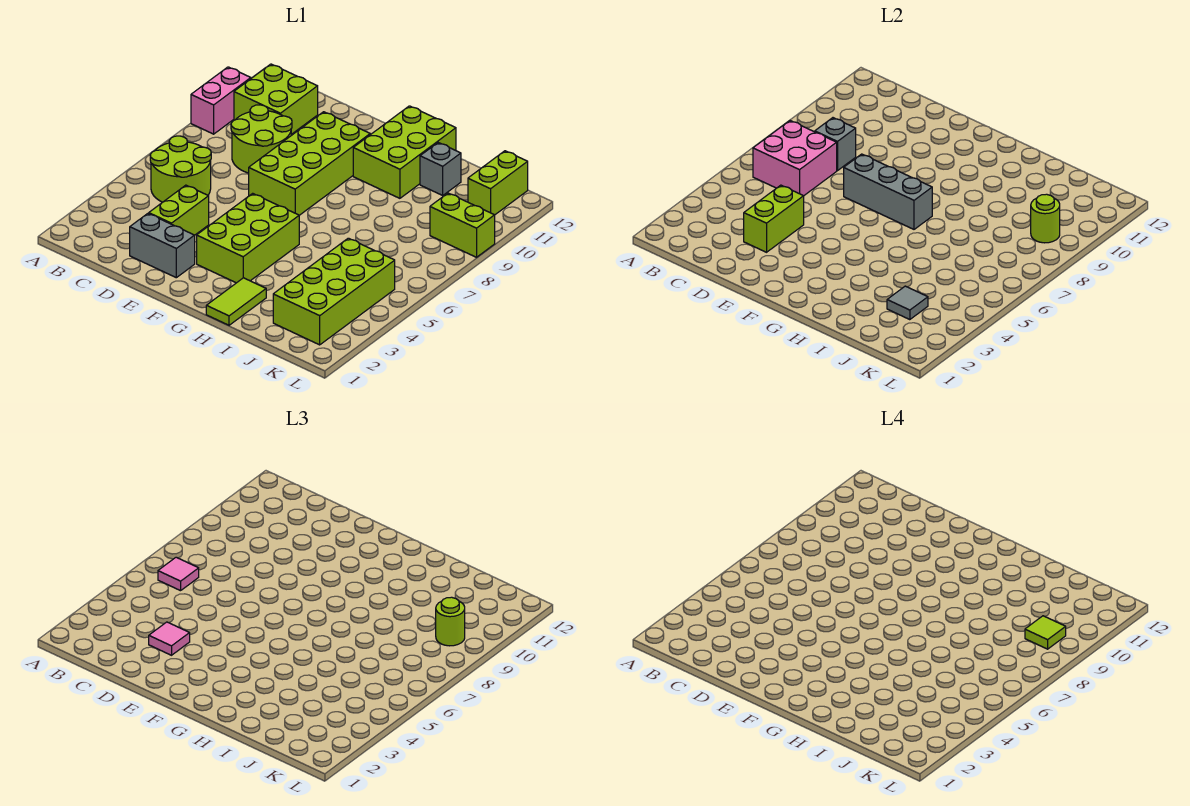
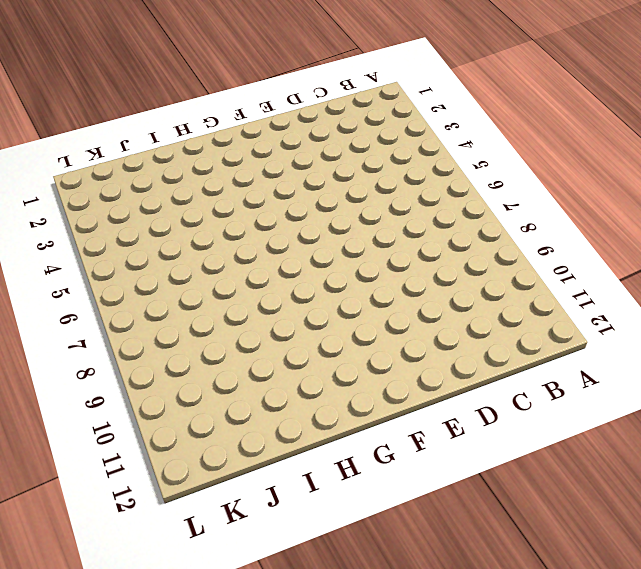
none -> pink brick A9:A10 level 1
none -> lime round brick B5:C6 level 1
none -> lime brick B10:C11 level 1

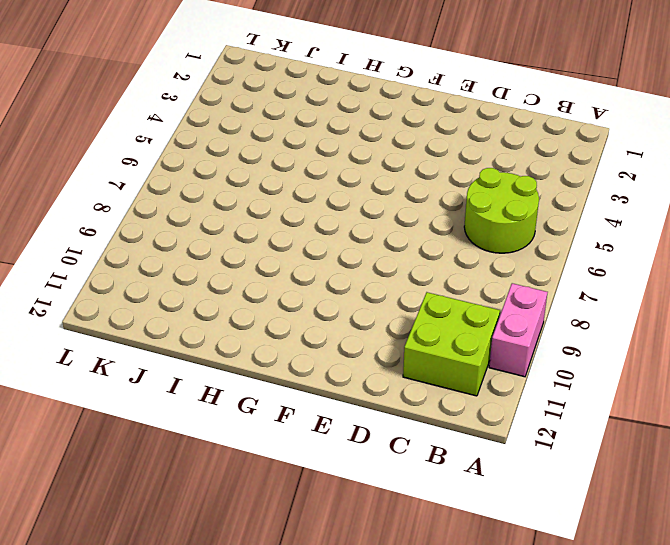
none -> lime round brick C8:D9 level 1
none -> grey brick D2:E2 level 1
none -> lime brick D3:D4 level 1

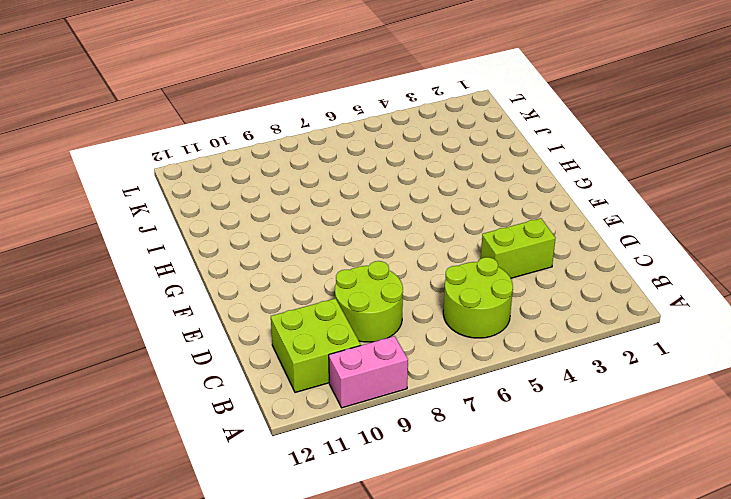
none -> grey brick D2:E2 level 1
none -> lime brick E7:F10 level 1
none -> lime brick F3:G5 level 1

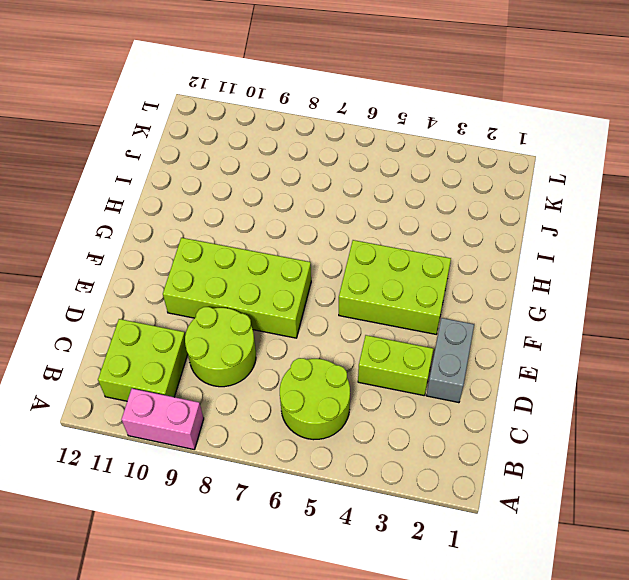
none -> lime brick G10:H12 level 1
none -> lime tile H1:H2 level 1
none -> grey brick I11 level 1

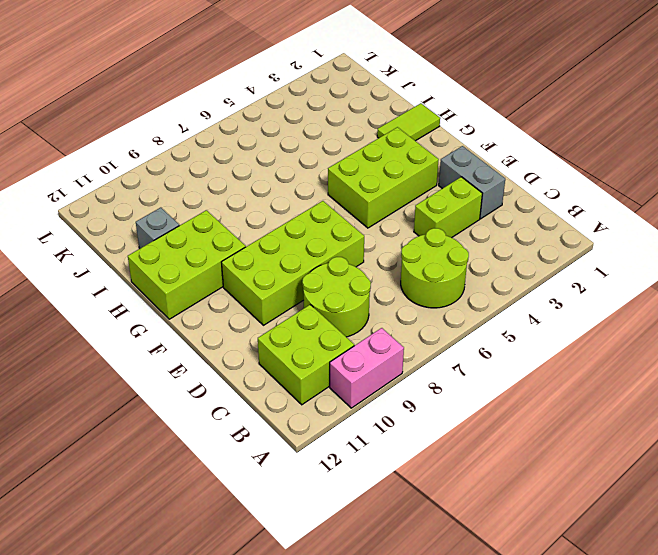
none -> lime brick J2:K5 level 1
none -> lime brick K9:L9 level 1
none -> lime brick K11:K12 level 1

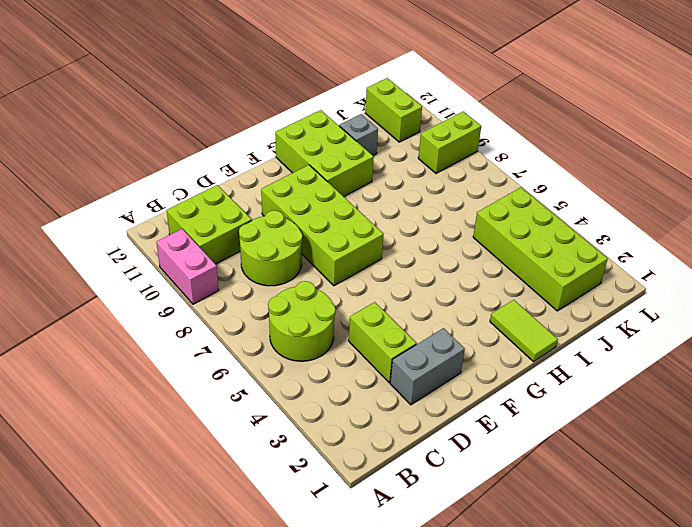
none -> lime brick F3:G5 level 1
none -> pink brick B6:C7 level 2
none -> grey brick C8 level 2

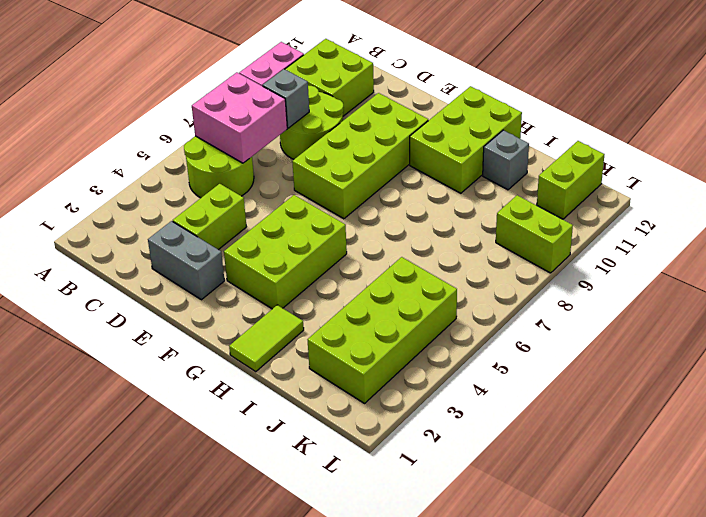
none -> lime brick D3:D4 level 2
none -> grey brick E7:G7 level 2
none -> grey tile J3 level 2

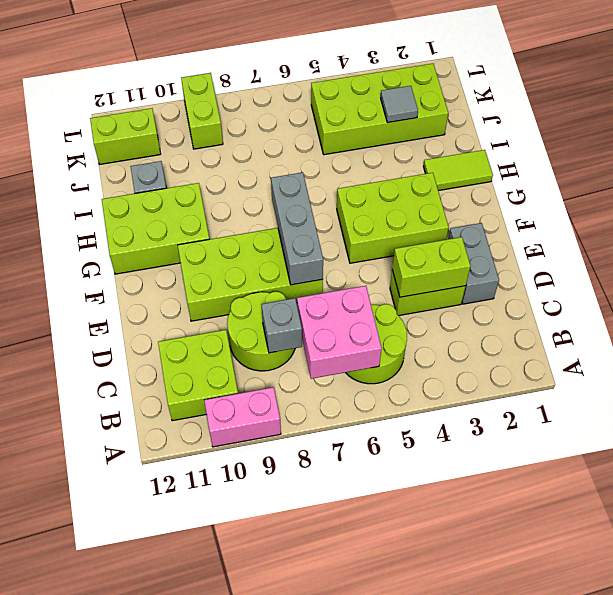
none -> lime round brick K9 level 2
none -> pink tile B6 level 3
none -> pink tile D3 level 3

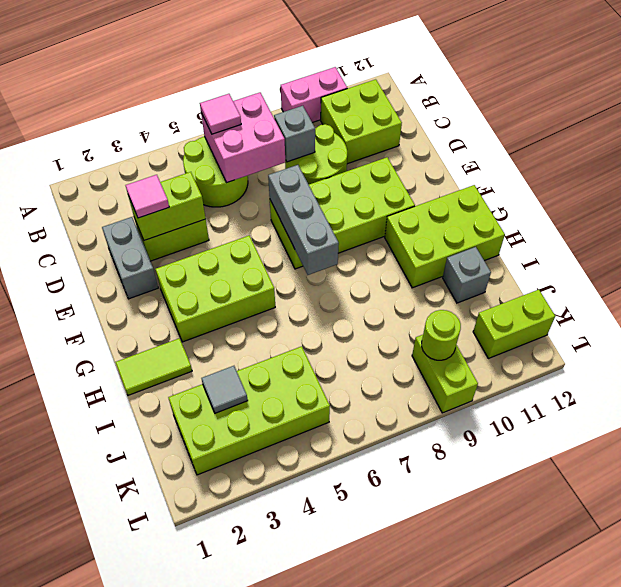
none -> lime round brick K9 level 3
none -> lime tile K9 level 4

